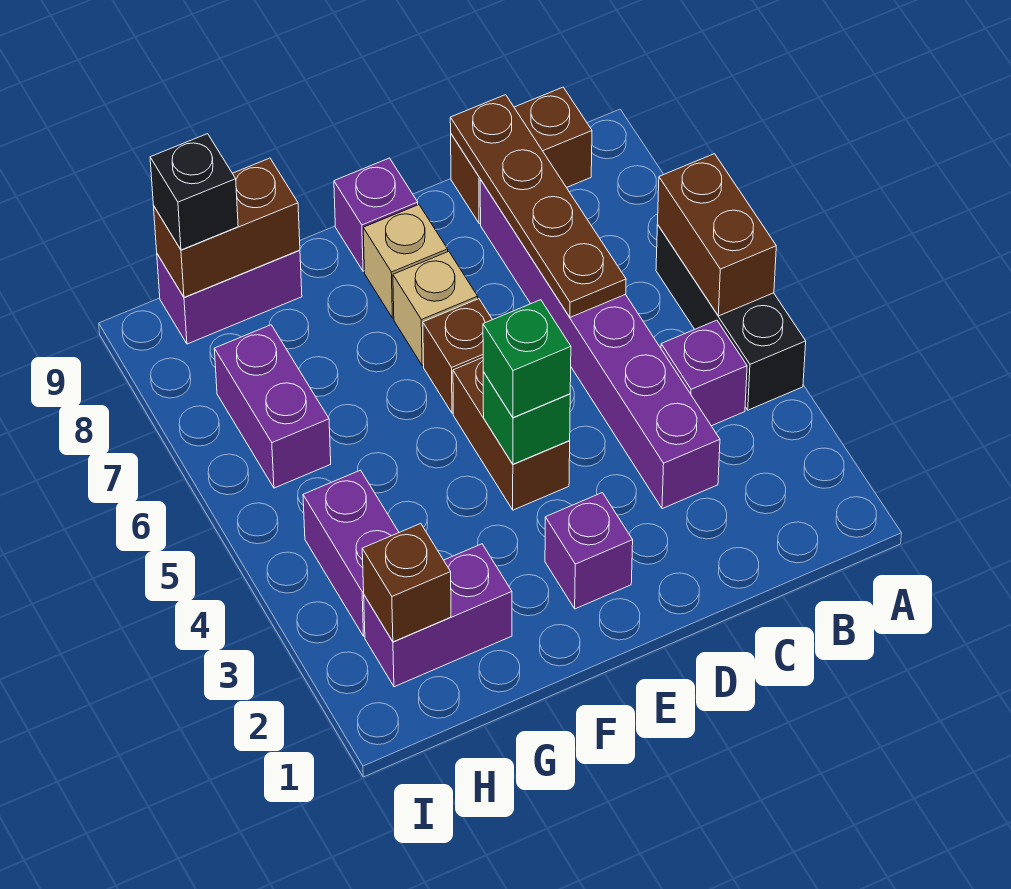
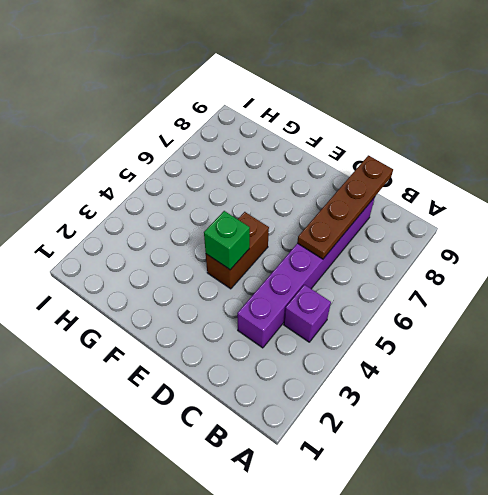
none -> black brick A4:A6 level 1
none -> brown brick B9:C9 level 1
none -> purple brick E2 level 1

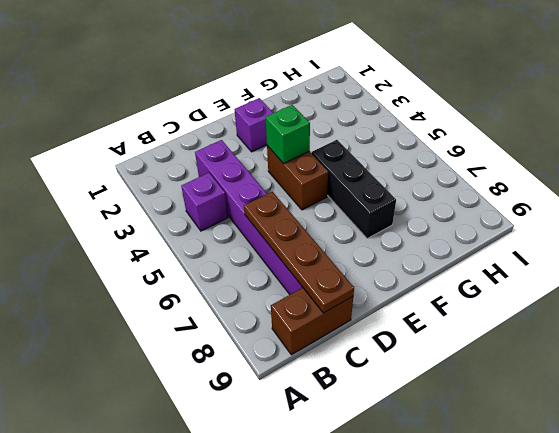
black brick F5:F7 level 1 -> black brick A4:A6 level 1
none -> brown brick E6 level 1
none -> tan brick E7 level 1
none -> tan brick E8 level 1

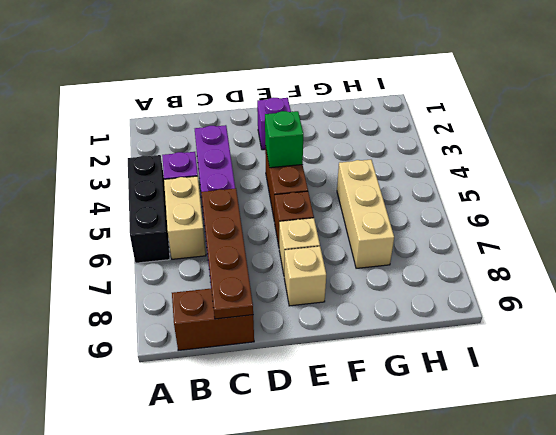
tan brick B5:B6 level 1 -> none
tan brick G5:G7 level 1 -> none
none -> purple brick E9 level 1
none -> purple brick G2:H2 level 1
none -> purple brick G9:H9 level 1

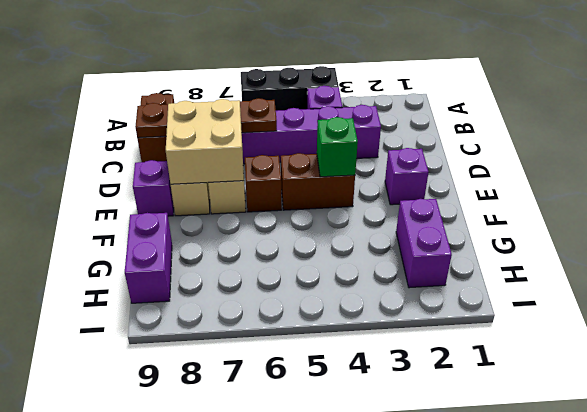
tan brick D7:E8 level 2 -> none
none -> purple brick H3:H4 level 1
none -> purple brick H6:H7 level 1
none -> brown brick A5:A6 level 2

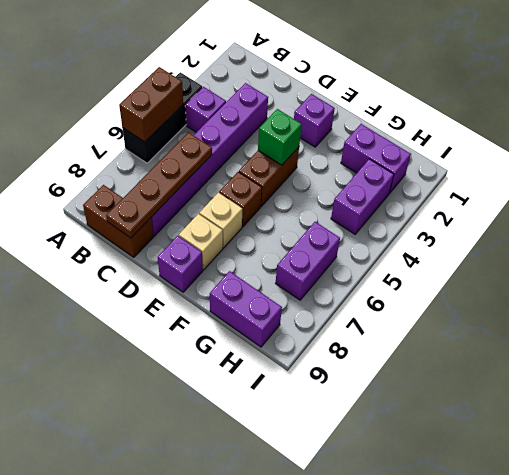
none -> brown brick G9:H9 level 2
none -> brown brick H2 level 2
none -> green brick E4 level 3

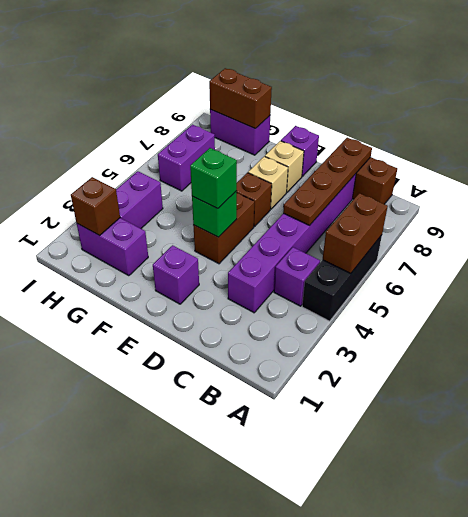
none -> black brick H9 level 3

